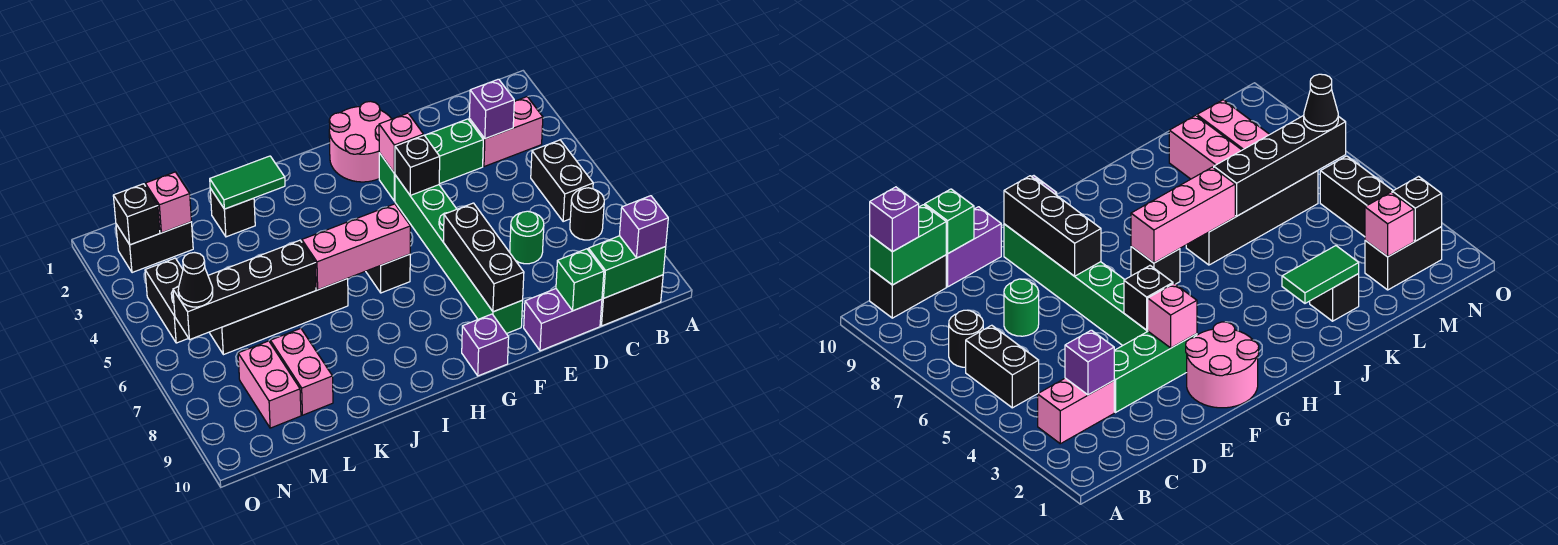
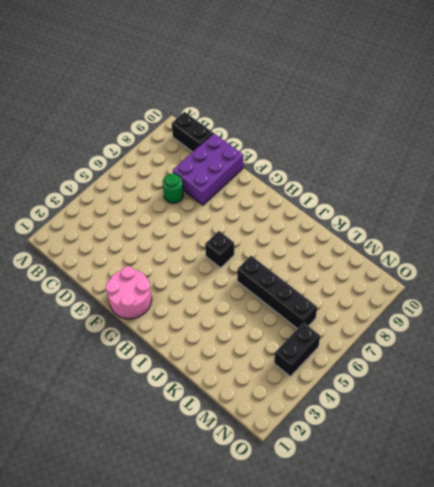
purple brick D8:E10 level 1 -> purple brick D10:E10 level 1
none -> pink brick B3:C3 level 1
none -> black brick B5:B6 level 1
none -> black round brick B7 level 1
none -> green brick D3:F3 level 1

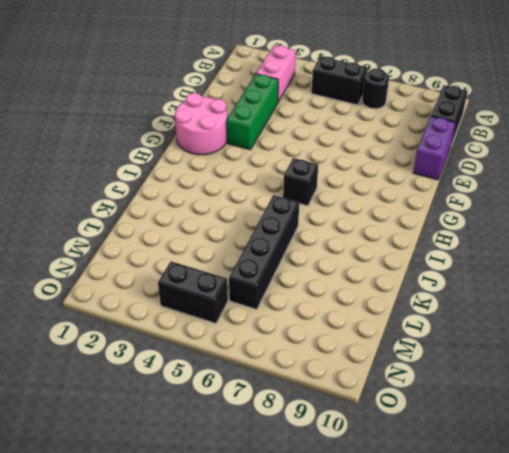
none -> green round brick D7 level 1
none -> green brick F4:F9 level 1
none -> purple brick G10 level 1
none -> black brick K2 level 1

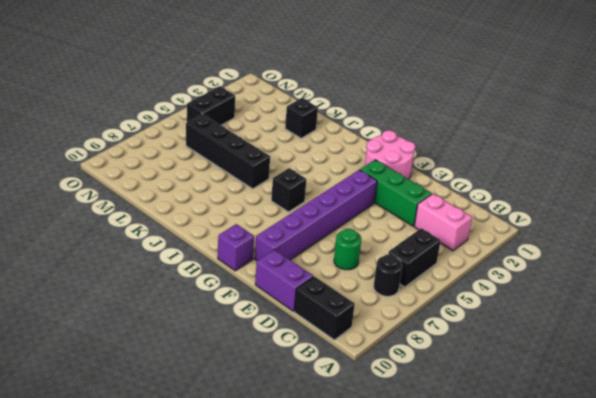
purple brick F4:F9 level 1 -> green brick F4:F9 level 1
none -> pink brick L8:L9 level 1
none -> black brick M2:N2 level 1
none -> pink brick M8:M9 level 1
none -> green brick B10:C10 level 2

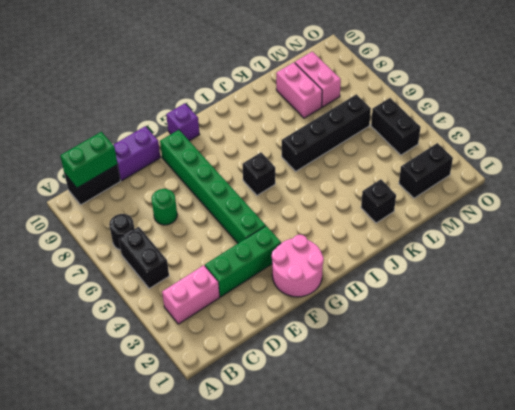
none -> purple brick C3 level 2
none -> green brick D10 level 2
none -> pink brick F3 level 2
none -> black brick F4 level 2

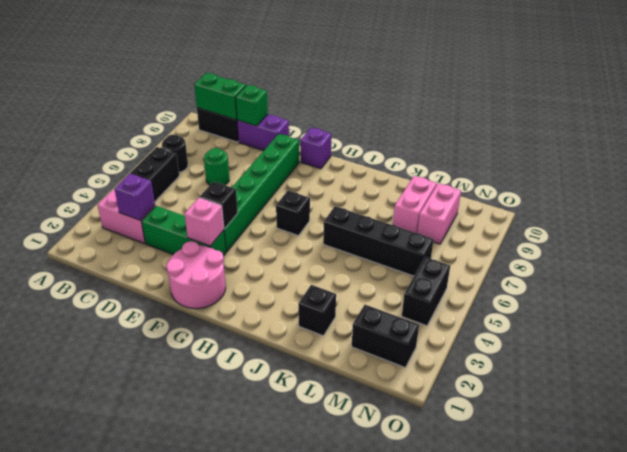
none -> black brick F7:F9 level 2
none -> pink brick H6:J6 level 2
none -> green tile J2:K2 level 2
none -> black brick K6:N6 level 2

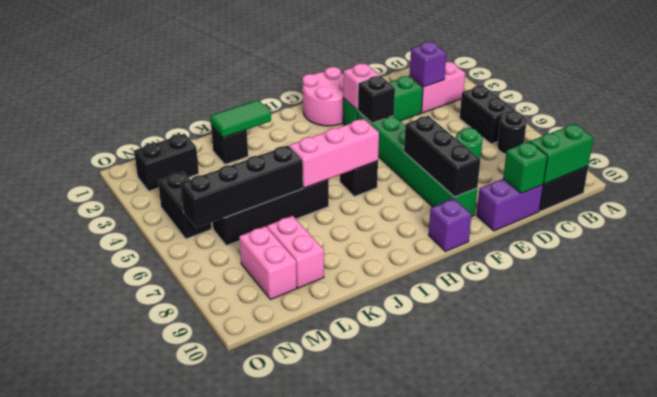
none -> pink brick M2 level 2
none -> black brick N2 level 2
none -> purple brick B10 level 3
none -> black cone N6 level 3

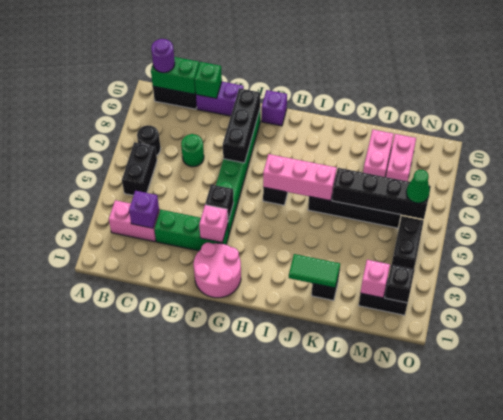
purple round brick B10 level 3 -> purple brick B10 level 3
green cone N6 level 3 -> black cone N6 level 3

